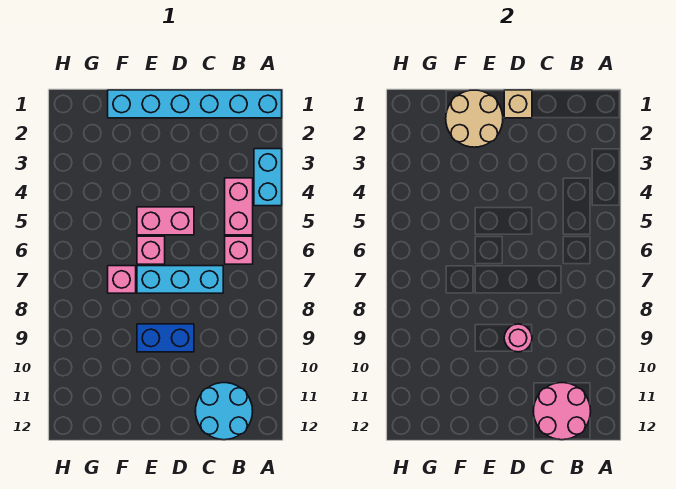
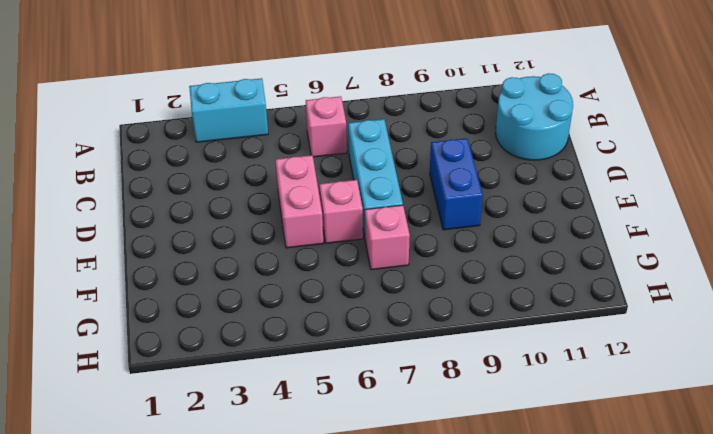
none -> cyan brick A1:F1 level 1
none -> pink brick B4:B5 level 1
none -> pink round brick B11:C12 level 2

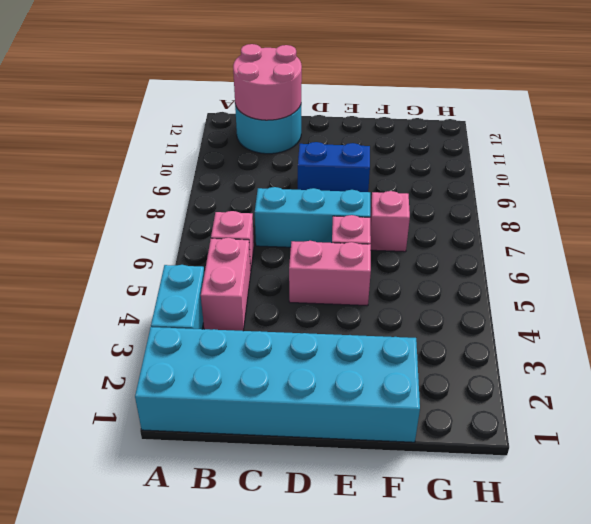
cyan brick A1:F2 level 1 -> cyan brick A1:F1 level 1
none -> tan brick D1 level 2
none -> pink round brick D9 level 2
none -> tan round brick E1:F2 level 2

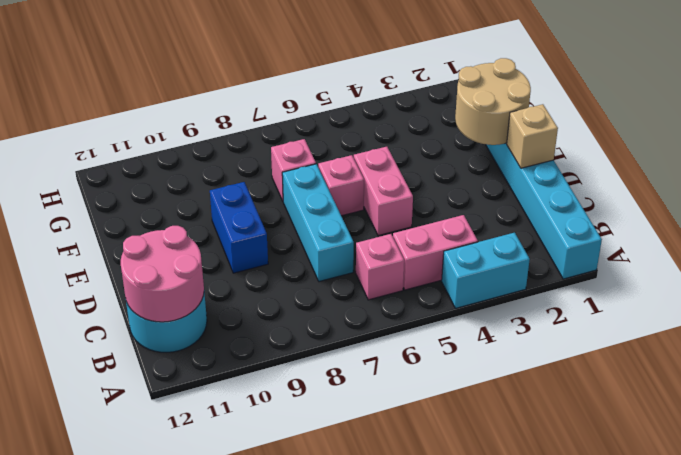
none -> pink round brick D9 level 2

